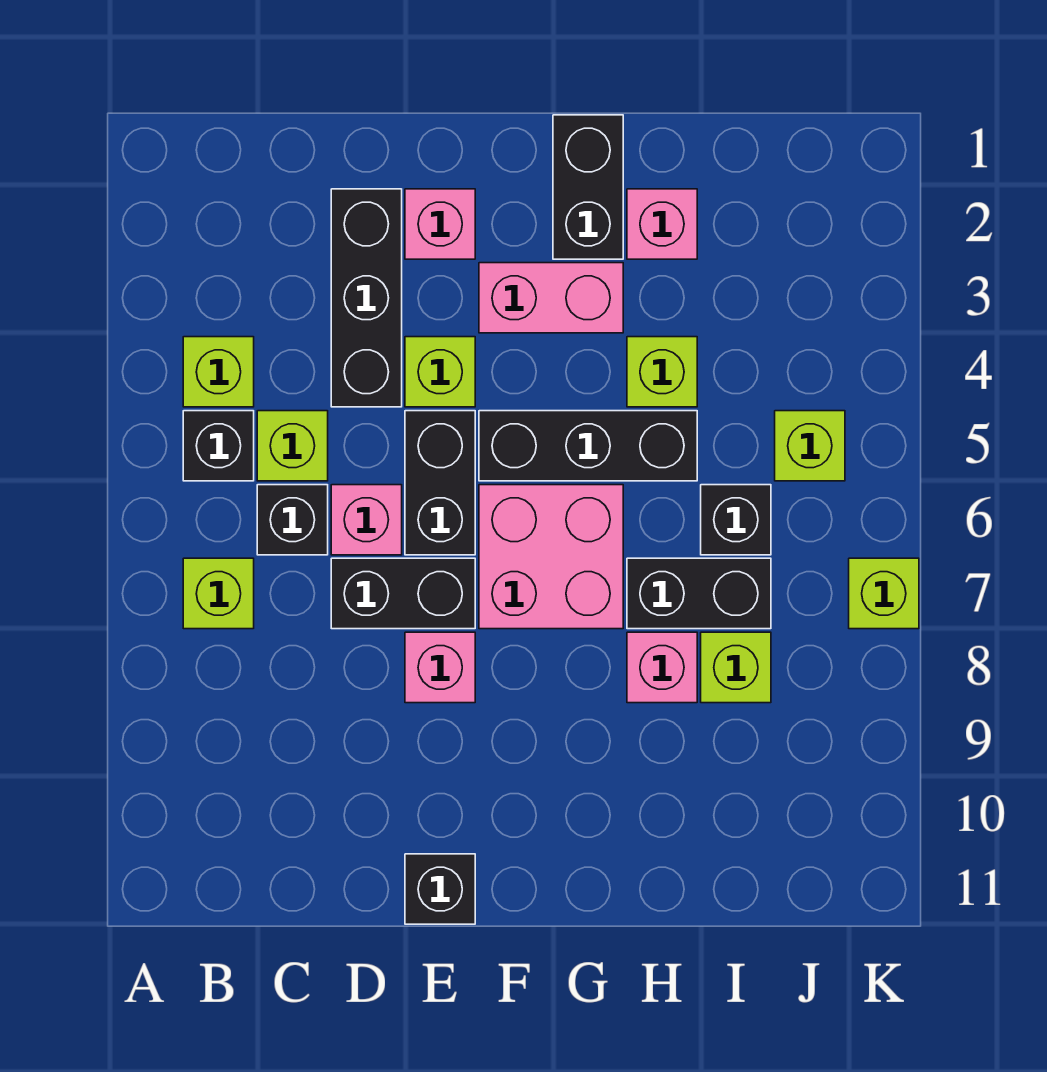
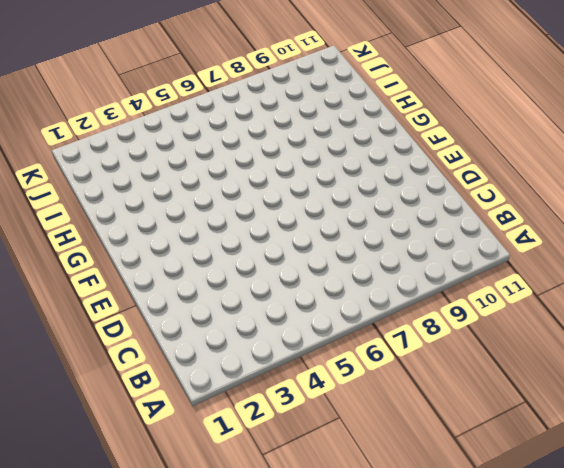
none -> lime brick B4 level 1
none -> black brick B5 level 1
none -> lime brick B7 level 1

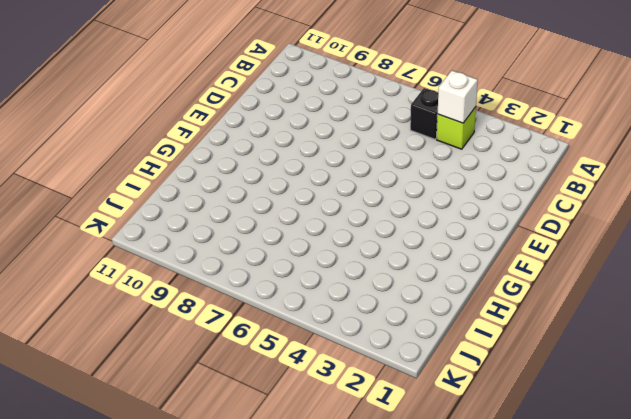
white brick B4 level 2 -> none
none -> lime brick B7 level 1
none -> lime brick C5 level 1
none -> black brick C6 level 1

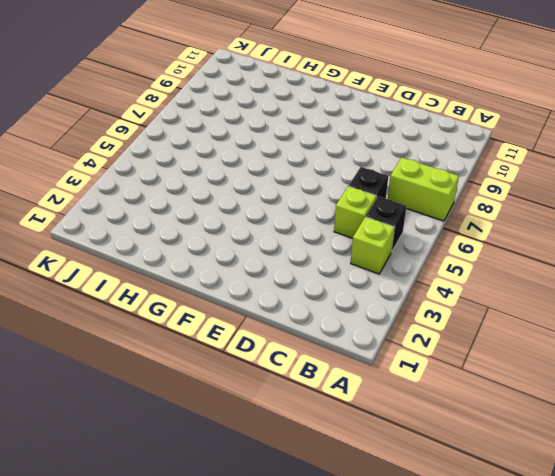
lime brick A7:B7 level 1 -> lime brick B7 level 1
none -> black brick D2:D4 level 1
none -> pink brick D6 level 1
none -> black brick D7:E7 level 1

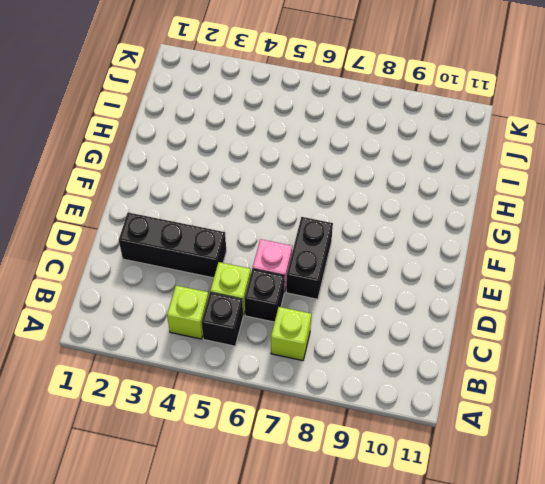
none -> pink brick E2 level 1
none -> lime brick E4 level 1
none -> black brick E5:E6 level 1

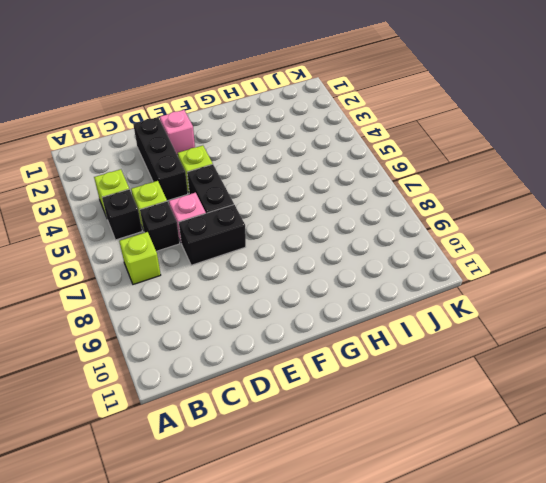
none -> pink brick E8 level 1
none -> black brick E11 level 1
none -> pink brick F3:G3 level 1

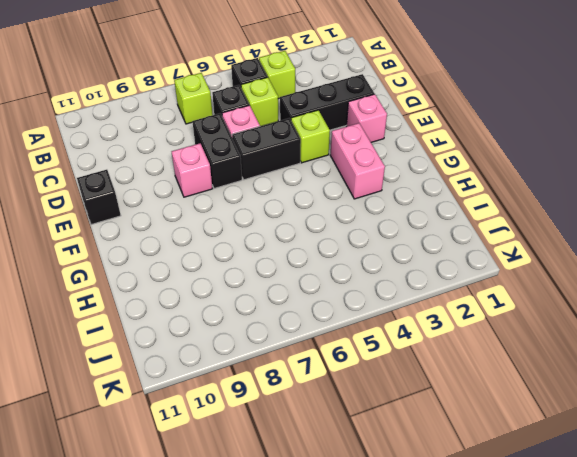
none -> black brick F5:H5 level 1
none -> pink brick F6:G7 level 1
none -> black brick G1:G2 level 1

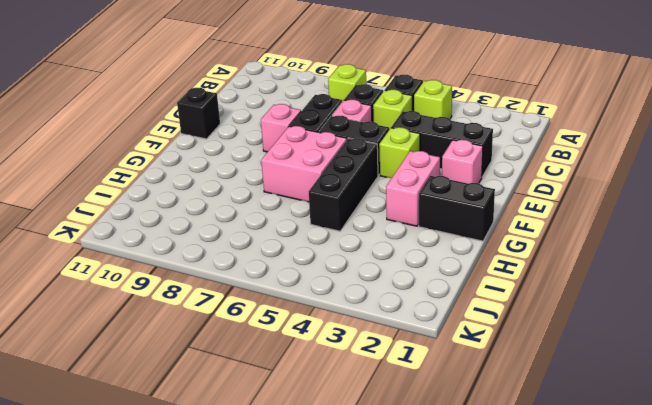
none -> pink brick H2 level 1
none -> lime brick H4 level 1
none -> black brick H7:I7 level 1

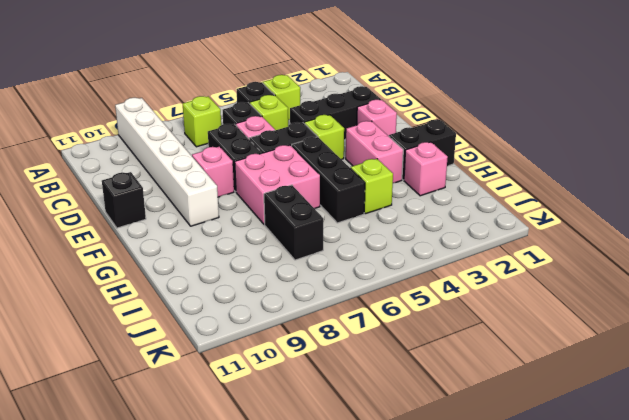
white brick A9:F9 level 1 -> none
none -> pink brick H8 level 1
none -> black brick I6 level 1
none -> lime brick I8 level 1

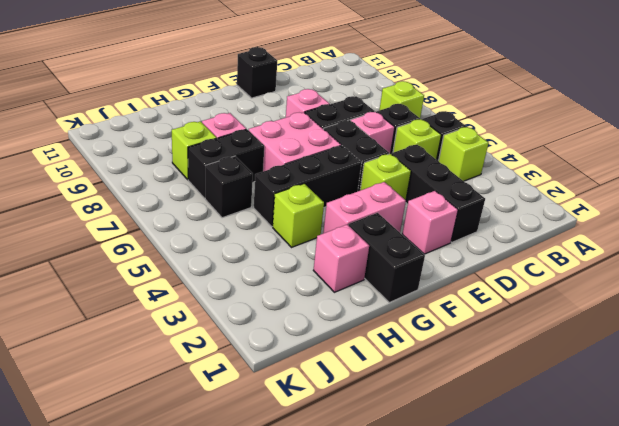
none -> lime brick J5 level 1
none -> lime brick K7 level 1

